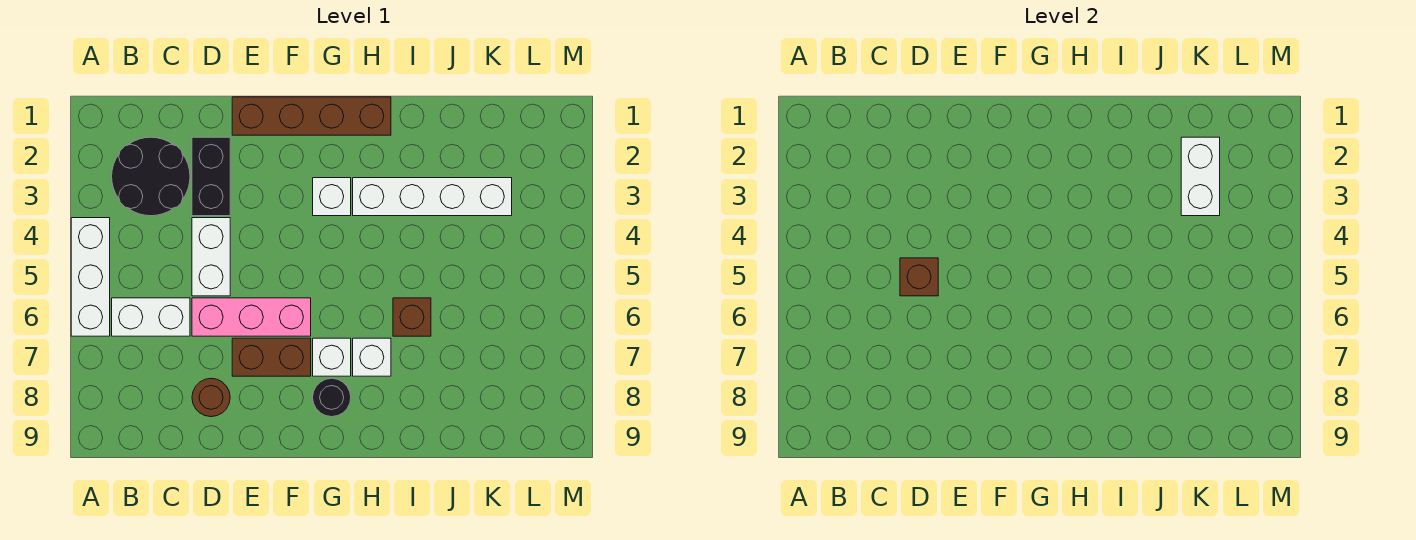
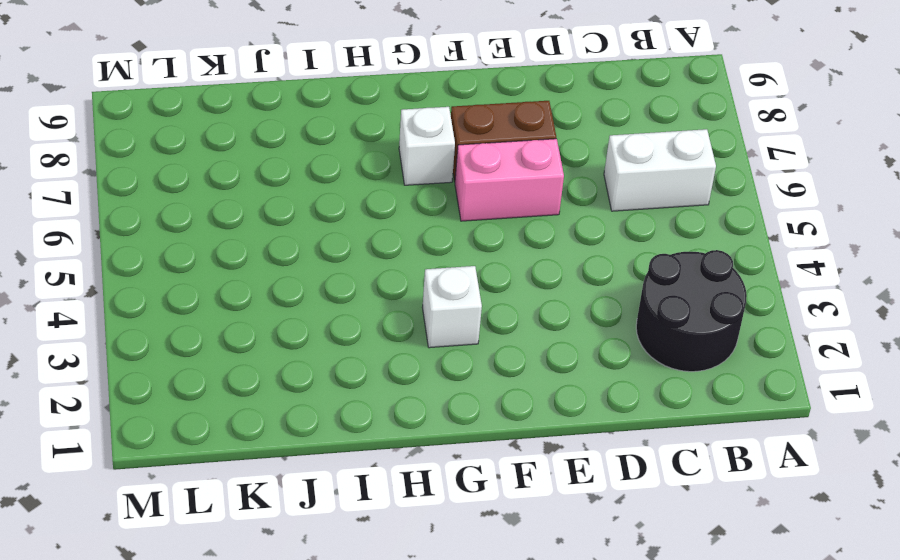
pink brick E6:F6 level 1 -> pink brick D6:F6 level 1
none -> white brick A4:A6 level 1
none -> black brick D2:D3 level 1
none -> white brick D4:D5 level 1

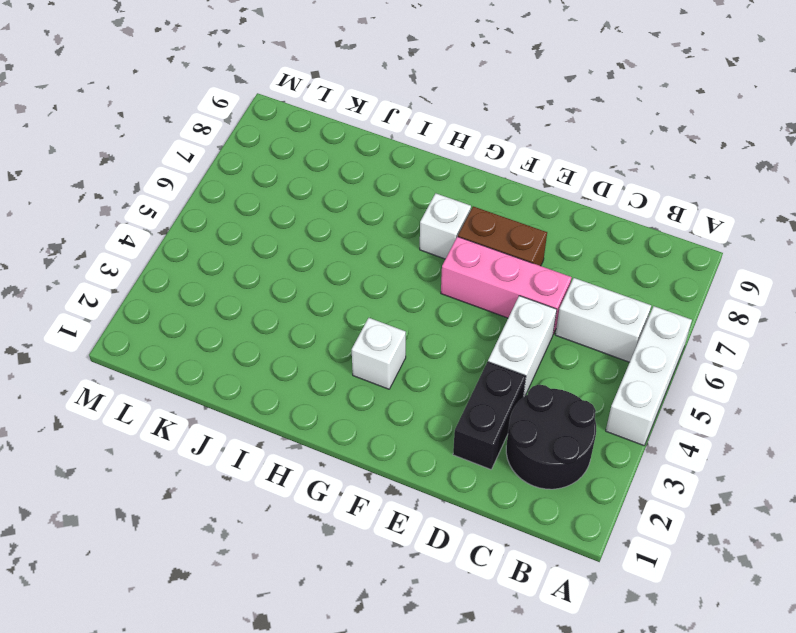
none -> brown round brick D8 level 1
none -> brown brick E1:H1 level 1
none -> black round brick G8 level 1

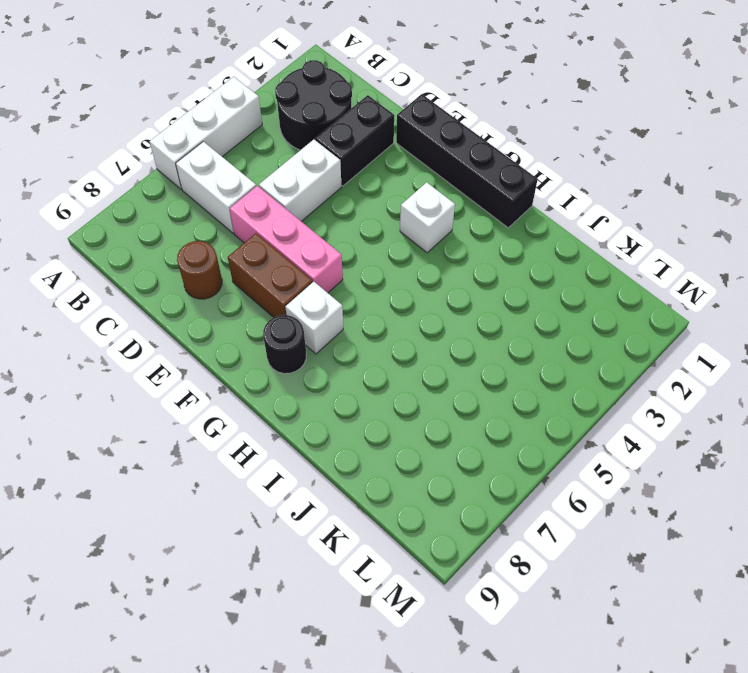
black brick E1:H1 level 1 -> brown brick E1:H1 level 1
none -> white brick H3:K3 level 1
none -> white brick H7 level 1
none -> brown brick I6 level 1

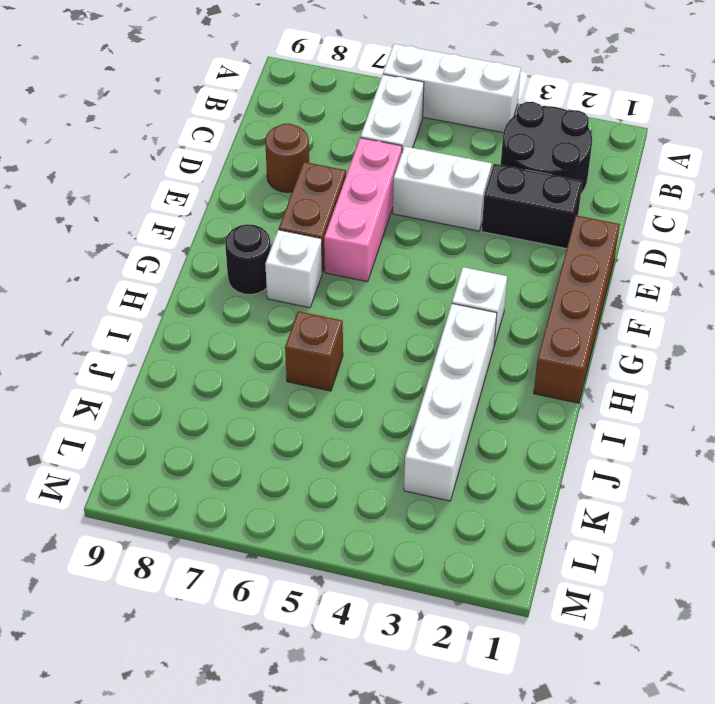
none -> white brick H7 level 1
none -> brown brick D5 level 2
none -> white brick K2:K3 level 2

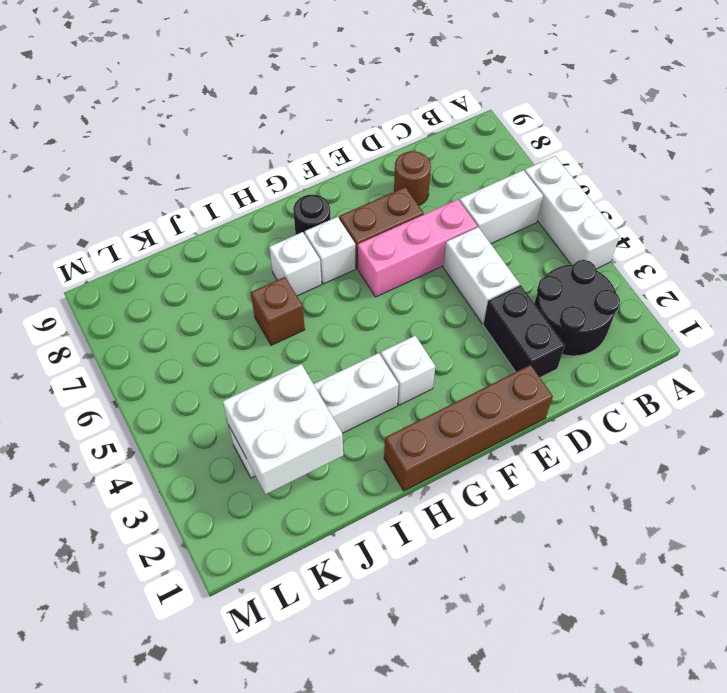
white brick J2:K3 level 2 -> white brick K2:K3 level 2
none -> brown brick D5 level 2

